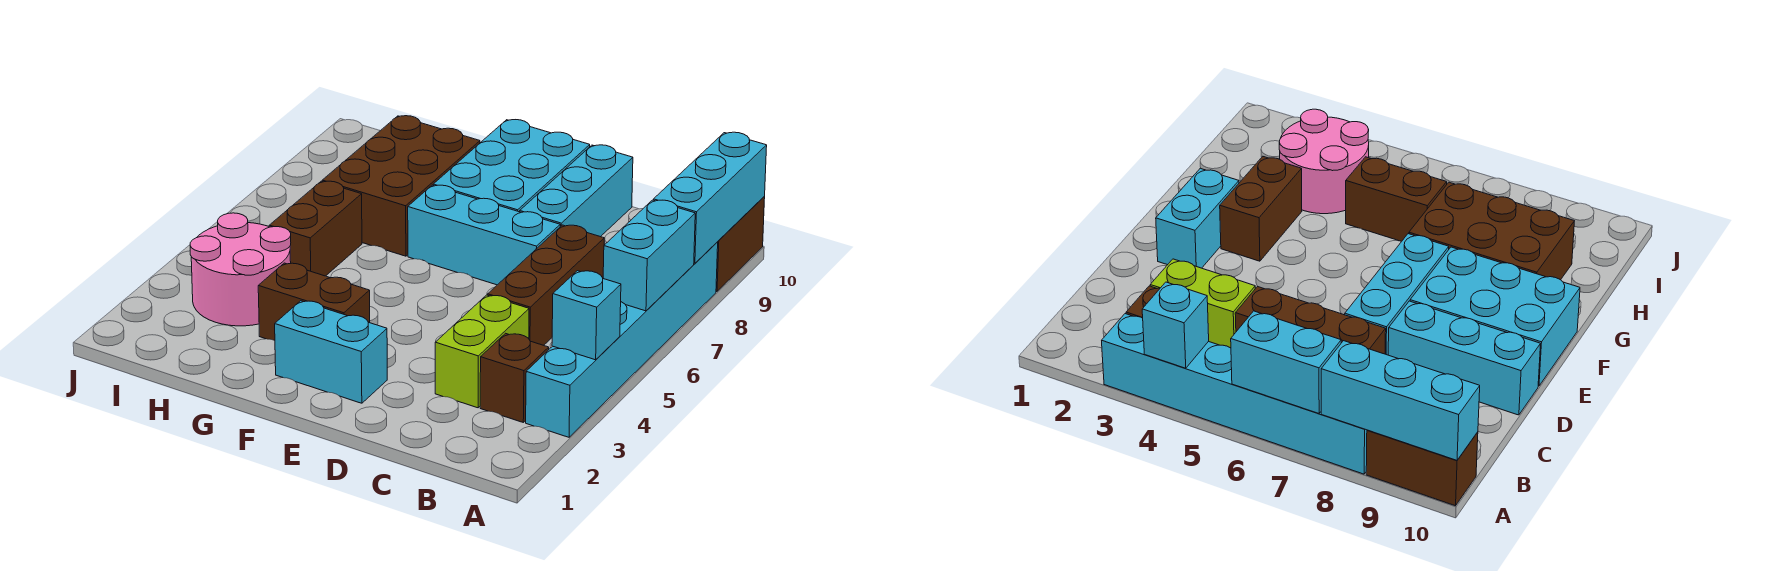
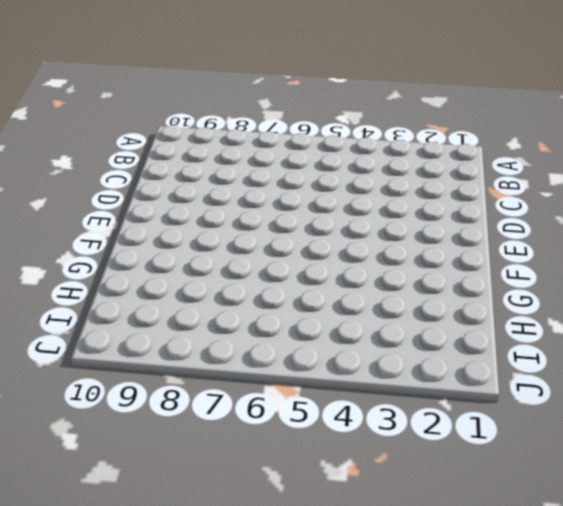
none -> cyan brick A3:A8 level 1
none -> brown brick A9:A10 level 1
none -> brown brick B3 level 1

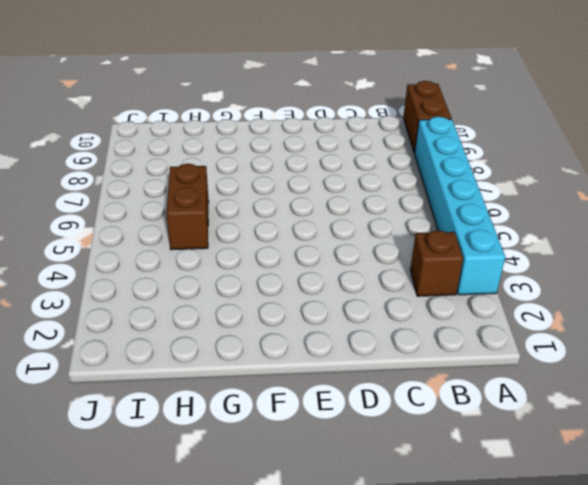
none -> lime brick C3:C4 level 1
none -> brown brick C5:C7 level 1
none -> cyan brick D7:F7 level 1

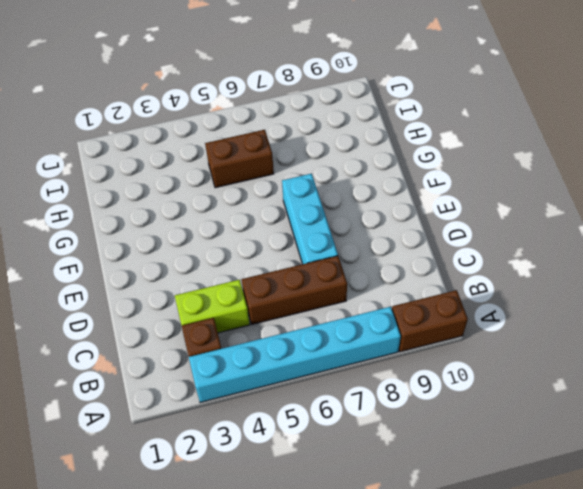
none -> cyan brick D8:D10 level 1
none -> cyan brick E2:F2 level 1
none -> cyan brick E8:F10 level 1

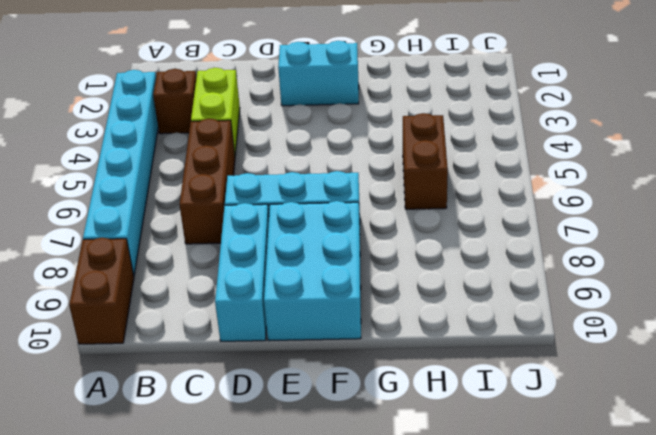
none -> brown brick F3:G3 level 1
none -> brown brick G7:H9 level 1
none -> pink round brick H3:I4 level 1

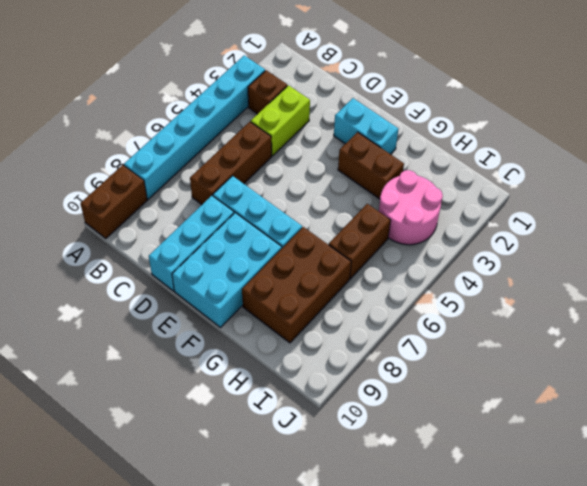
none -> cyan brick A4 level 2
none -> cyan brick A6:A7 level 2
none -> cyan brick A8:A10 level 2

